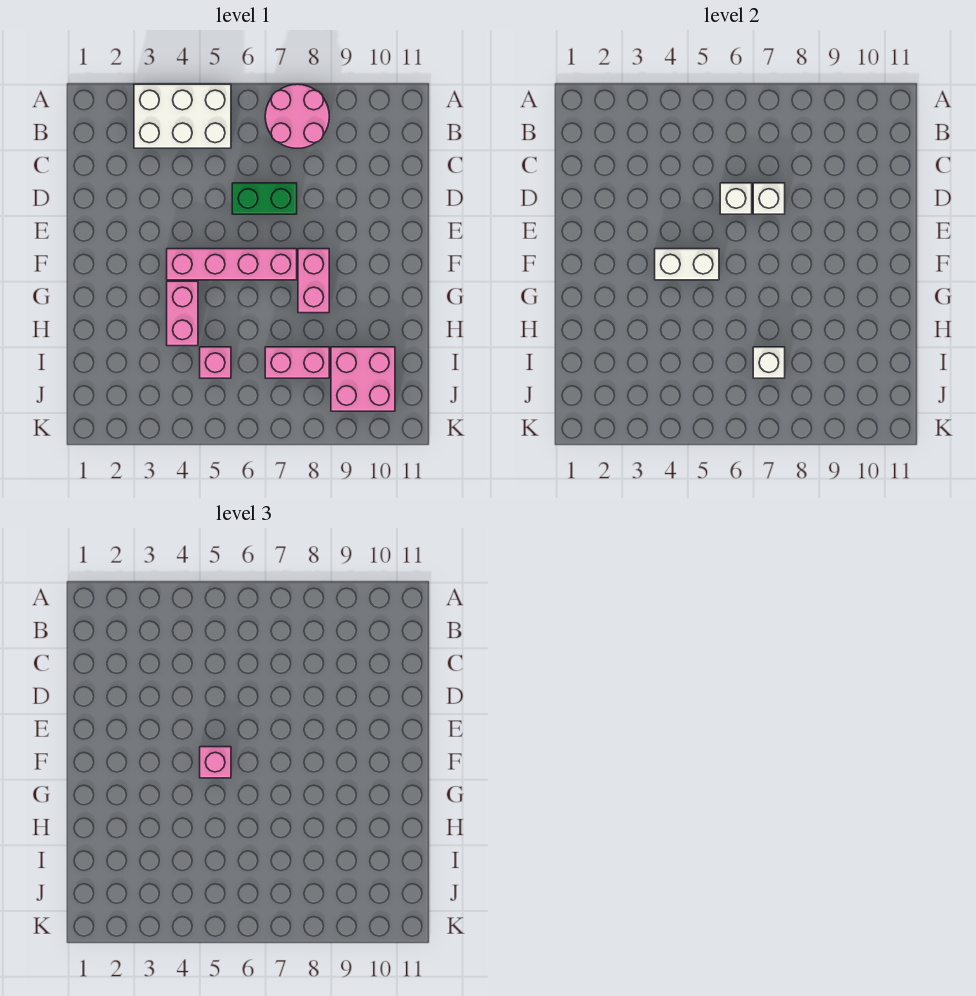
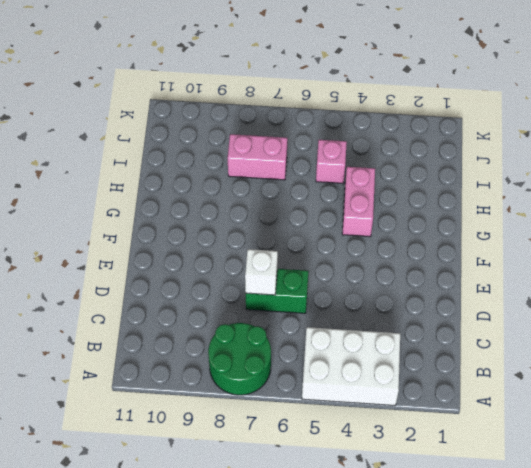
green round brick A7:B8 level 1 -> pink round brick A7:B8 level 1
none -> pink brick F4:F7 level 1
none -> pink brick F8:G8 level 1
none -> pink brick I9:J10 level 1

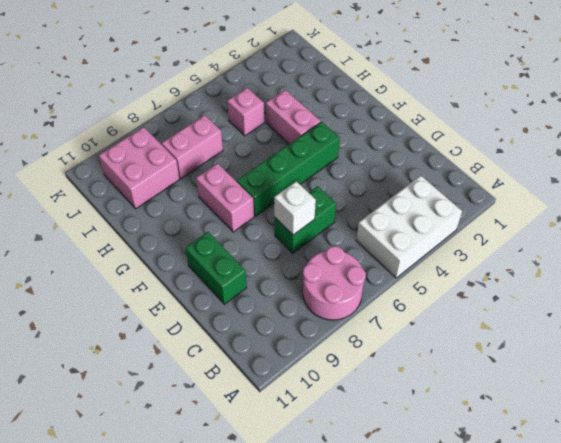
green brick D10:E10 level 1 -> none
green brick F4:F7 level 1 -> pink brick F4:F7 level 1
none -> white brick D6 level 2
none -> white brick F4:F5 level 2
none -> white brick I7 level 2

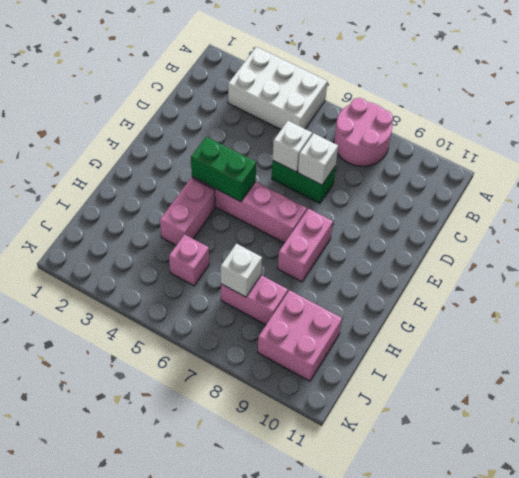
green brick F4:F5 level 2 -> white brick F4:F5 level 2
none -> pink brick F5 level 3

